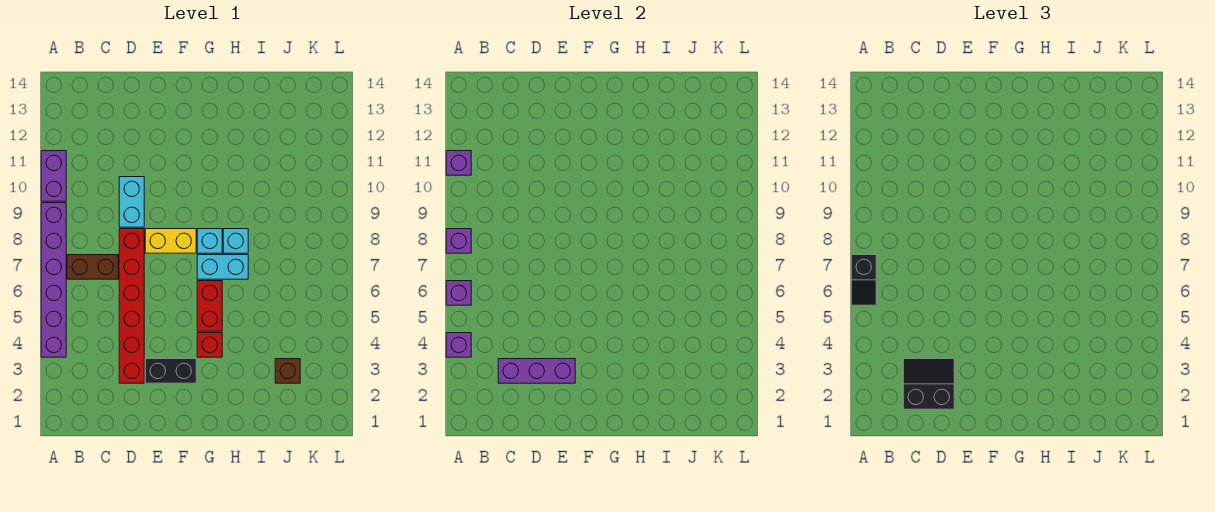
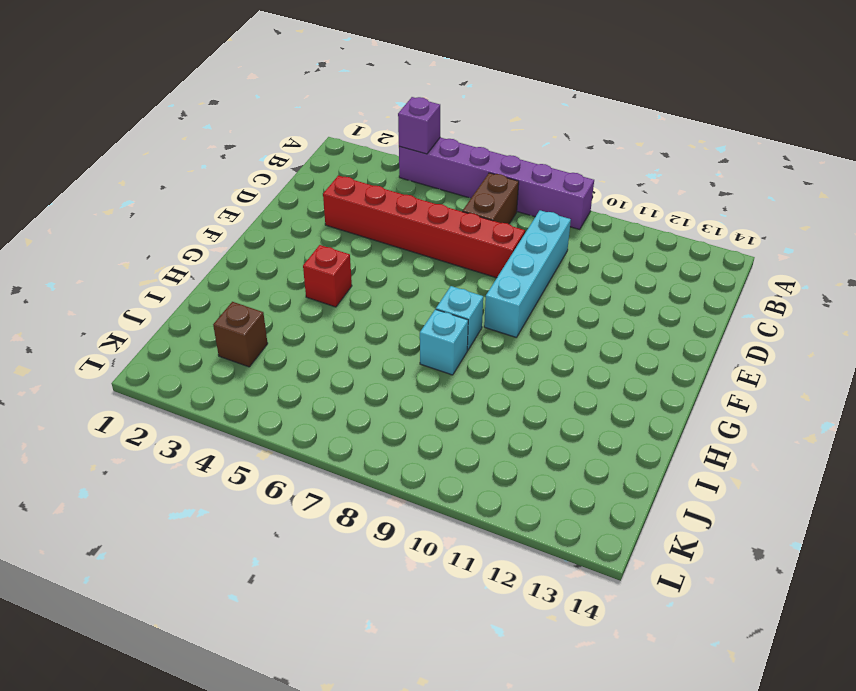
cyan brick C9:F9 level 1 -> cyan brick D9:D10 level 1
none -> purple brick A10:A11 level 1
none -> black brick E3:F3 level 1
none -> yellow brick E8:F8 level 1

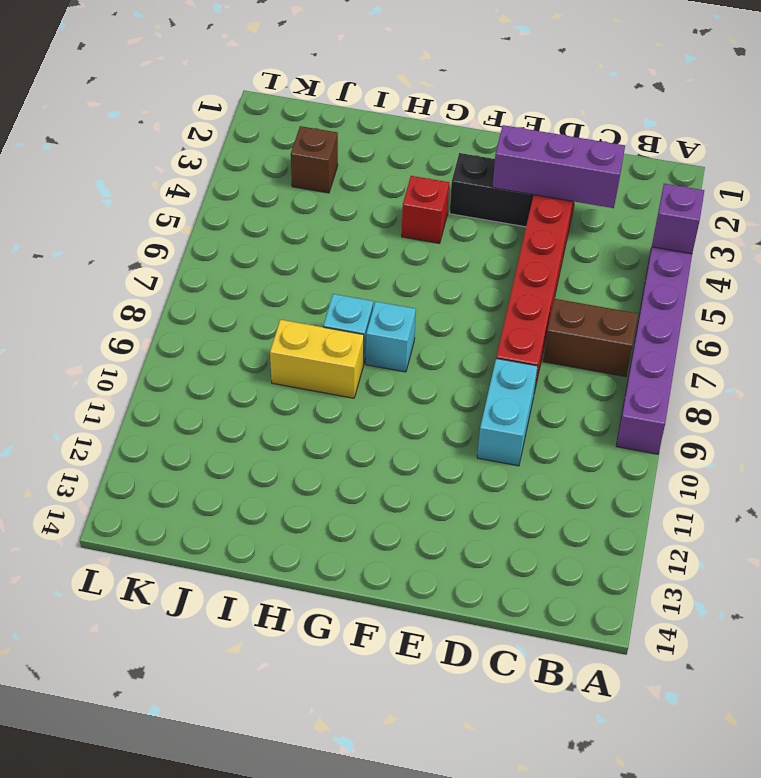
yellow brick H9:I9 level 1 -> yellow brick E8:F8 level 1
none -> purple brick A10:A11 level 1
none -> red brick G5:G6 level 1
none -> cyan brick G7:H7 level 1

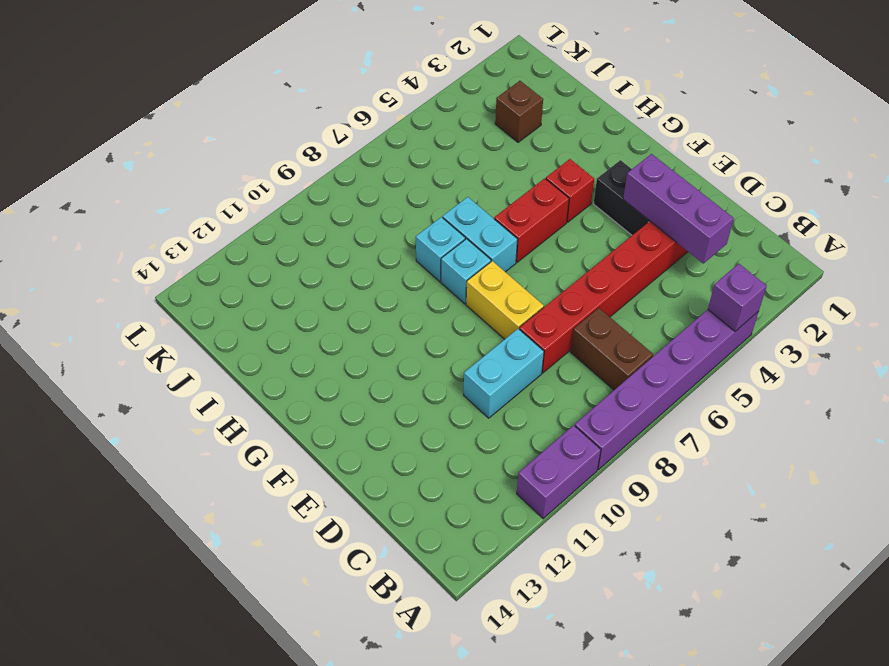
none -> purple brick A6 level 2
none -> purple brick A8 level 2
none -> purple brick A11 level 2

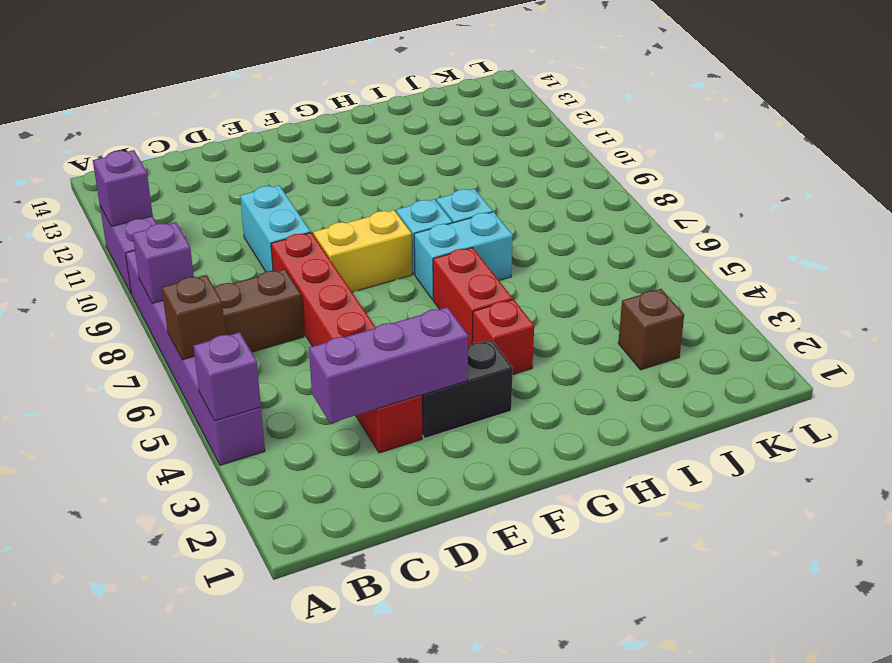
brown brick A6 level 2 -> purple brick A6 level 2
none -> black slope A6:A7 level 3 top 7
none -> black slope C2:D3 level 3 top 2

